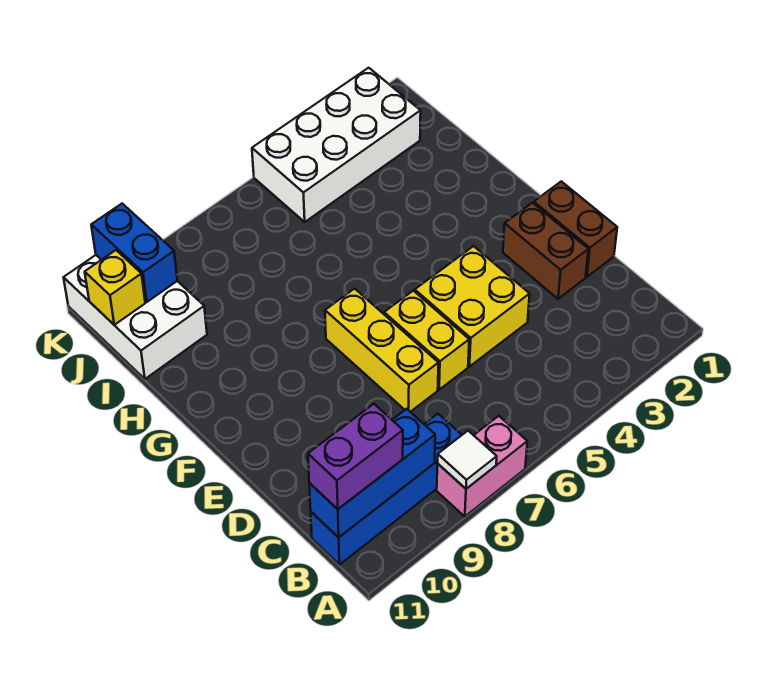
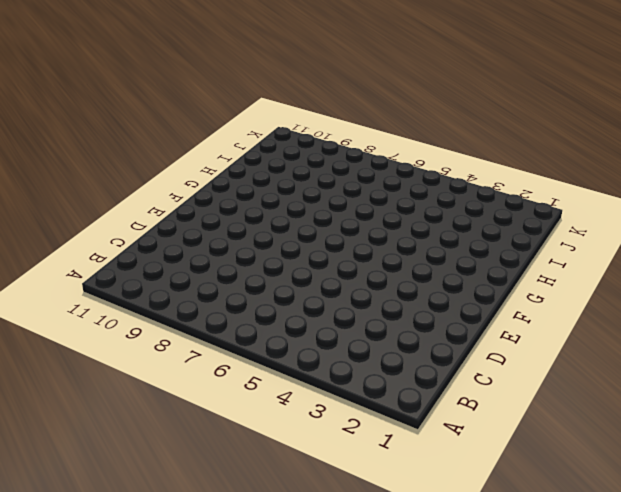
none -> pink brick A7:A8 level 1
none -> blue brick B8:B11 level 1
none -> brown brick D1:E1 level 1

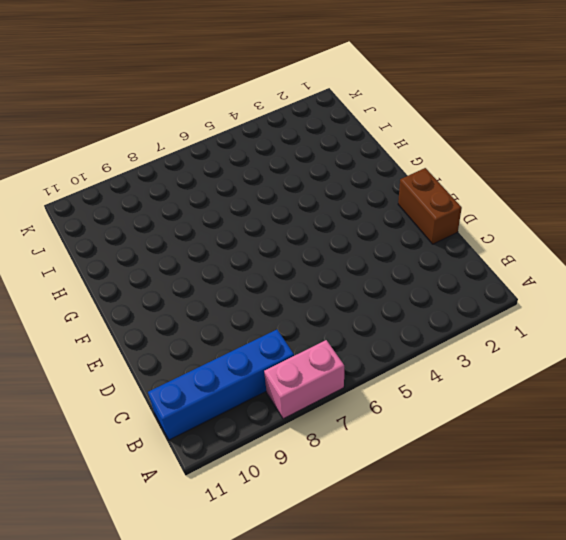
none -> brown brick D2:E2 level 1
none -> yellow brick D4:E5 level 1
none -> yellow brick D6:E6 level 1

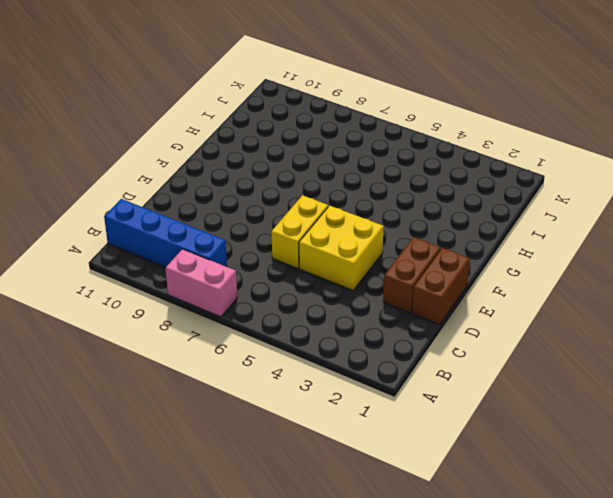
none -> yellow brick D7:F7 level 1
none -> white brick I10:K11 level 1
none -> white brick J2:K5 level 1

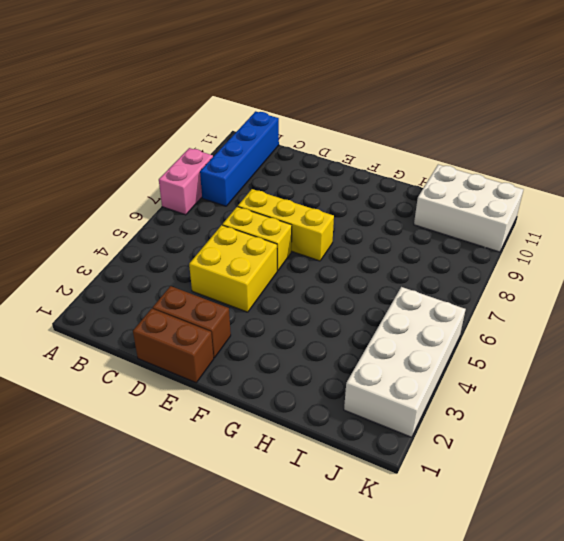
none -> white tile A8 level 2
none -> blue brick B9:B11 level 2
none -> blue brick J10:K10 level 2

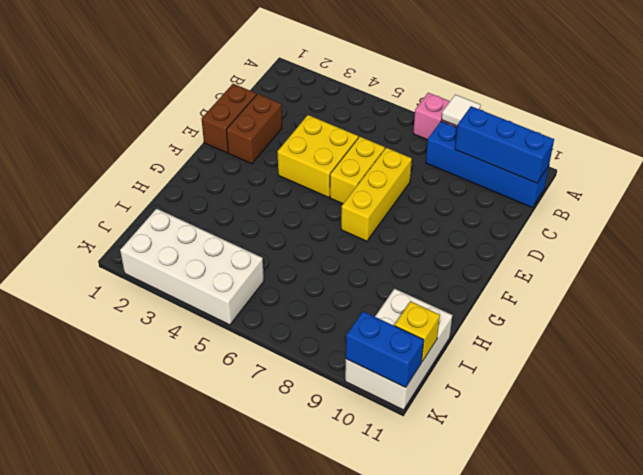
blue brick K10:K11 level 2 -> blue brick J10:K10 level 2
none -> purple brick B10:B11 level 3

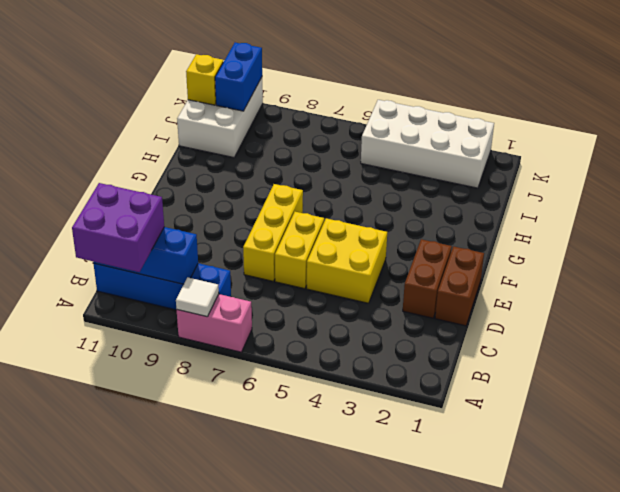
purple brick A10:B11 level 3 -> purple brick B10:B11 level 3

